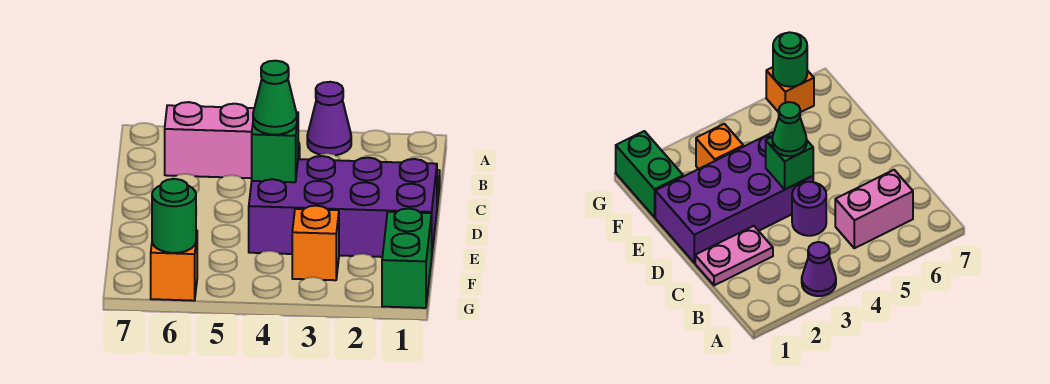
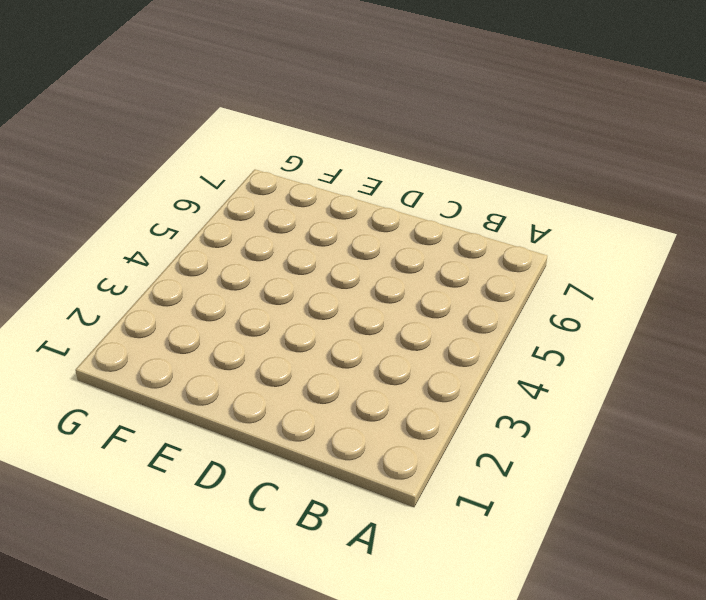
none -> purple cone A3 level 1
none -> pink brick B5:B6 level 1

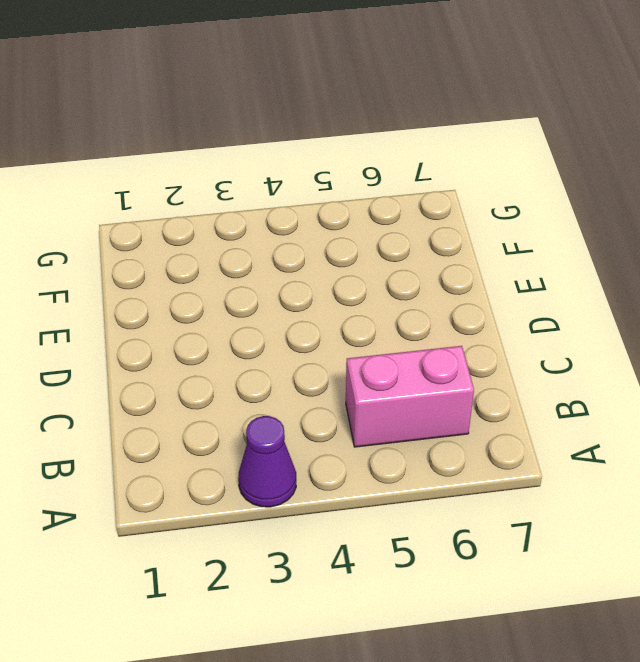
none -> pink plate C1:C2 level 1
none -> purple round brick C4 level 1

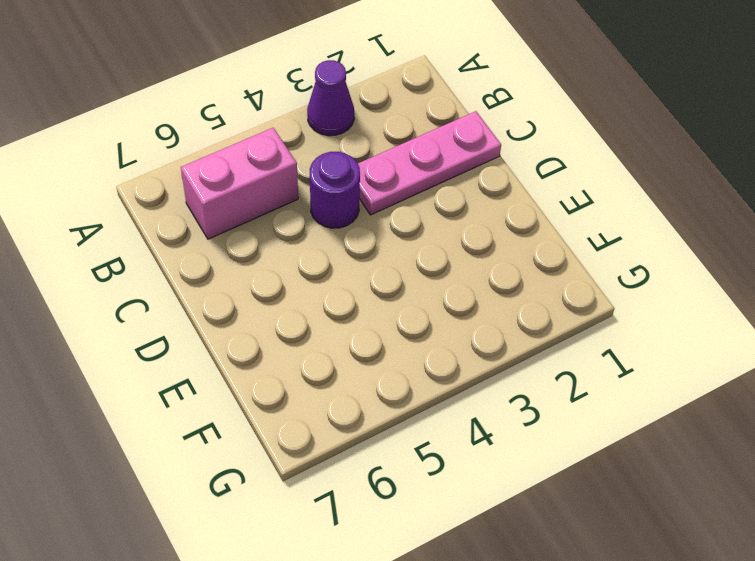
pink plate C1:C3 level 1 -> pink plate C1:C2 level 1
none -> purple brick D1:E4 level 1
none -> green brick F1:G1 level 1

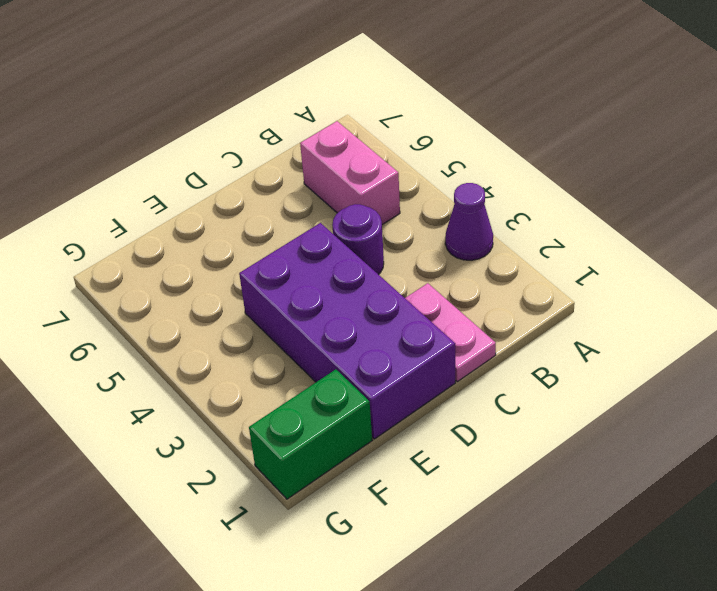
none -> orange brick F3 level 1
none -> orange brick G6 level 1

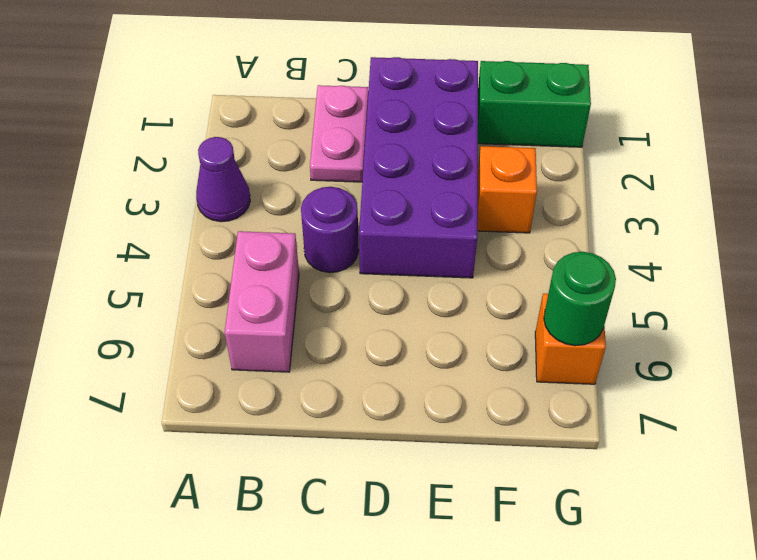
none -> green brick D4 level 2
none -> green cone D4 level 3

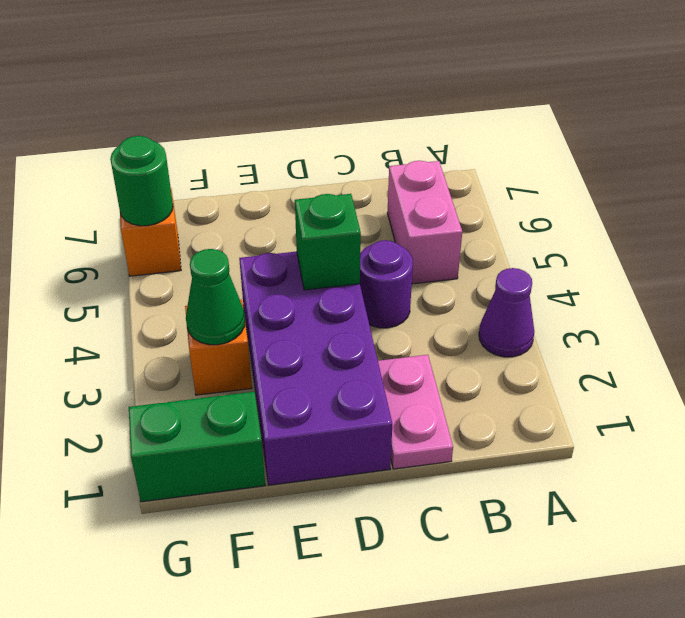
green cone F3 level 2 -> green cone D4 level 3

